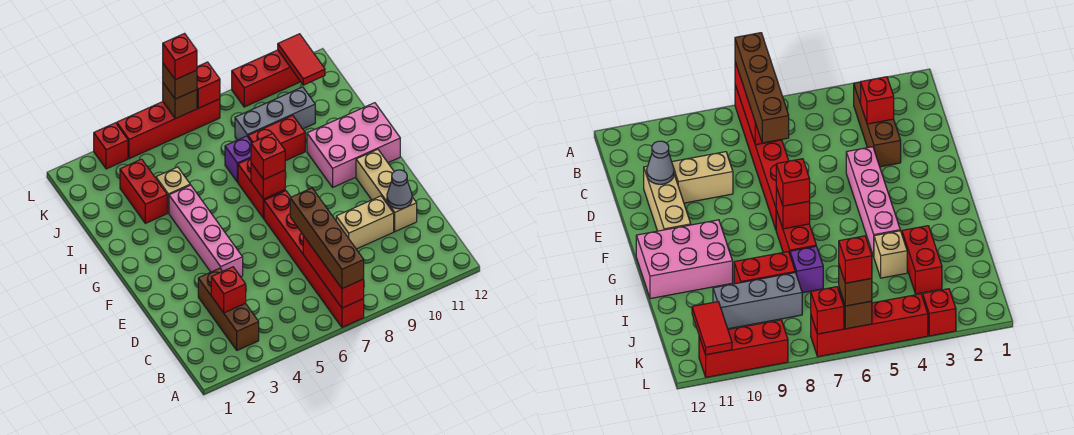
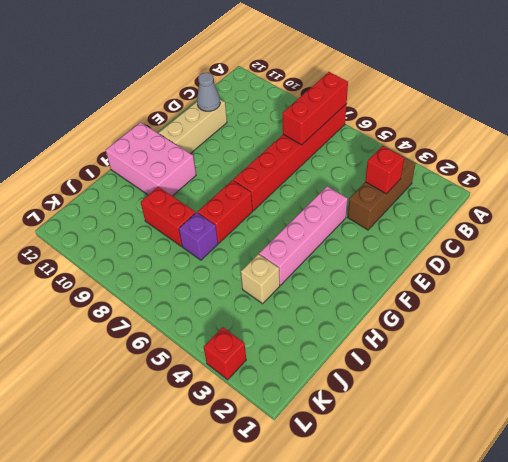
none -> tan brick D9:D10 level 1
none -> red brick I3:J3 level 1
none -> grey brick J8:J10 level 1

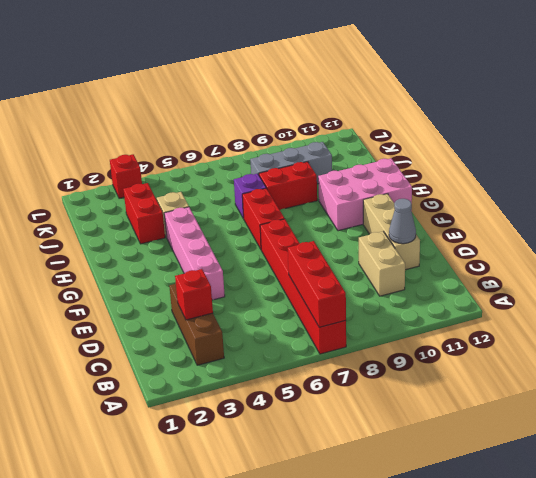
tan brick C10:D10 level 1 -> tan brick D9:D10 level 1
none -> red brick L4:L7 level 1
none -> red brick L9:L11 level 1
none -> red brick G7 level 2

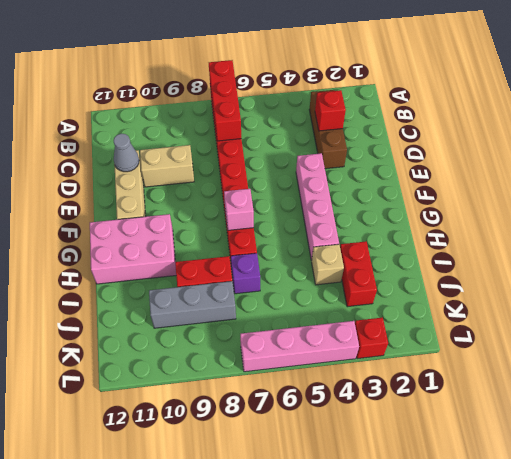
pink brick G7 level 2 -> red brick G7 level 2
pink brick L4:L7 level 1 -> red brick L4:L7 level 1
none -> red brick L9:L11 level 1
none -> red tile K11:L11 level 2
none -> brown brick L6 level 2

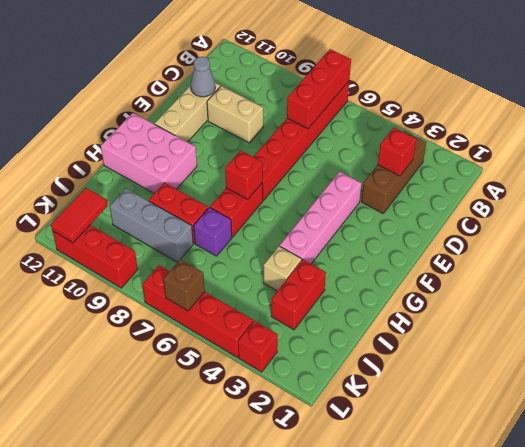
none -> red brick L7 level 2
none -> brown brick A7:D7 level 3
none -> red brick G7 level 3

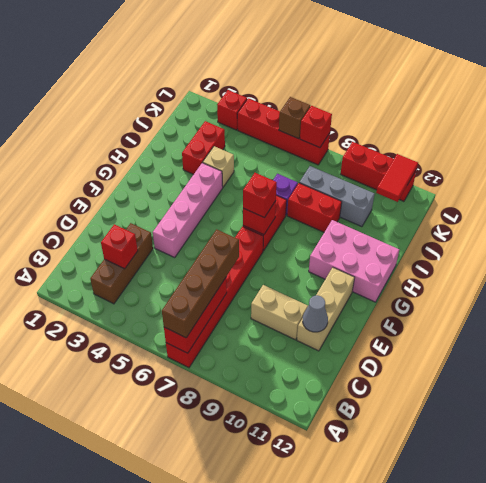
none -> brown brick L6 level 3
none -> red brick L6 level 4

